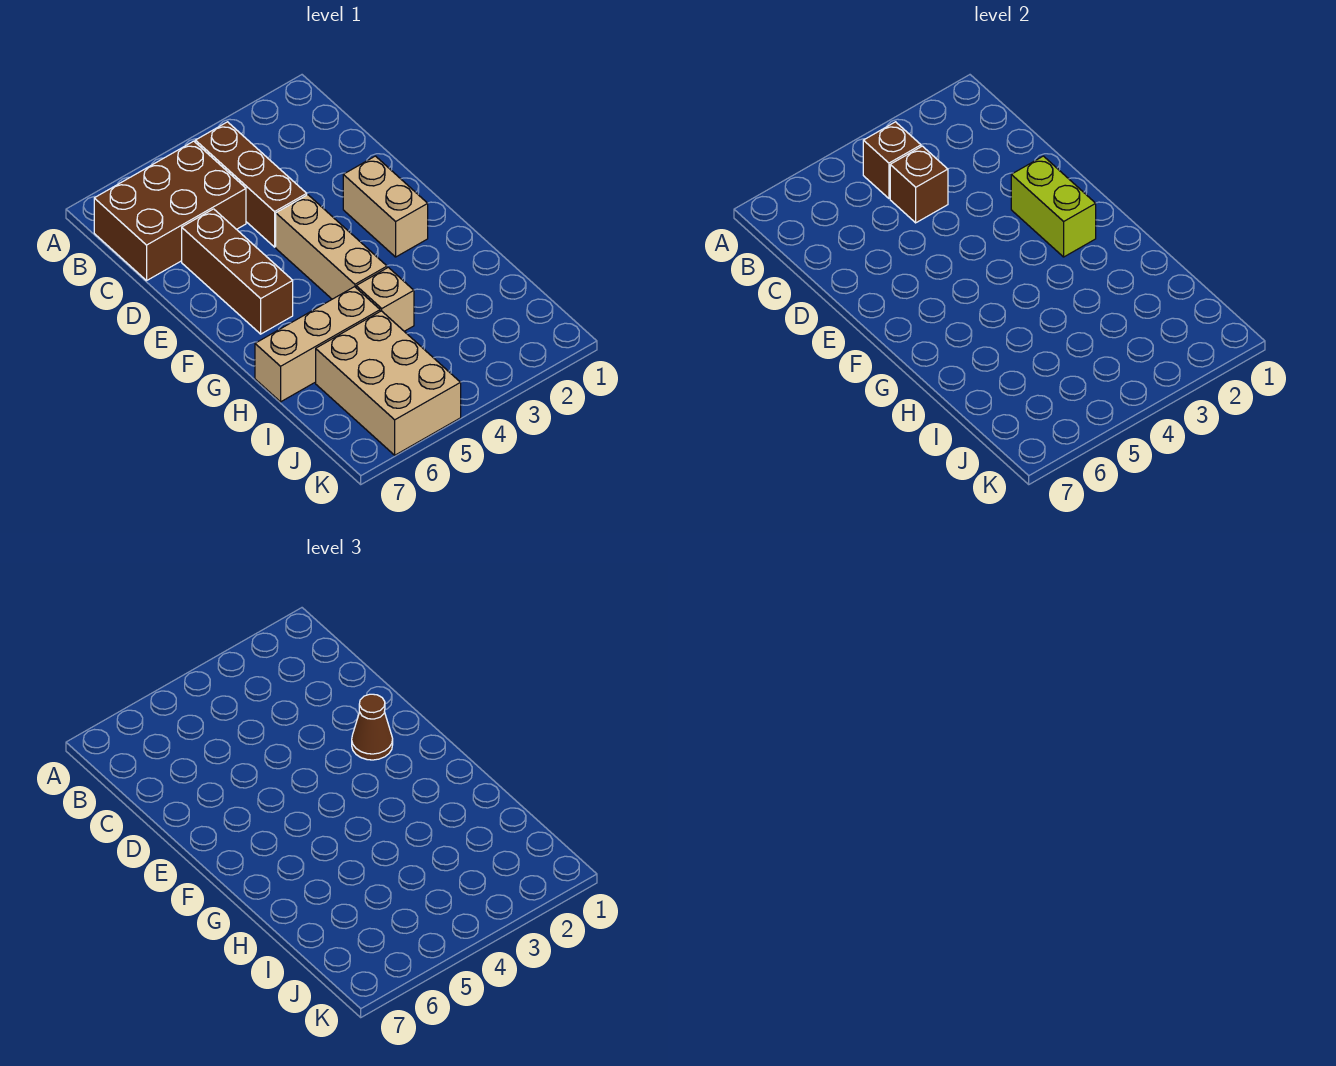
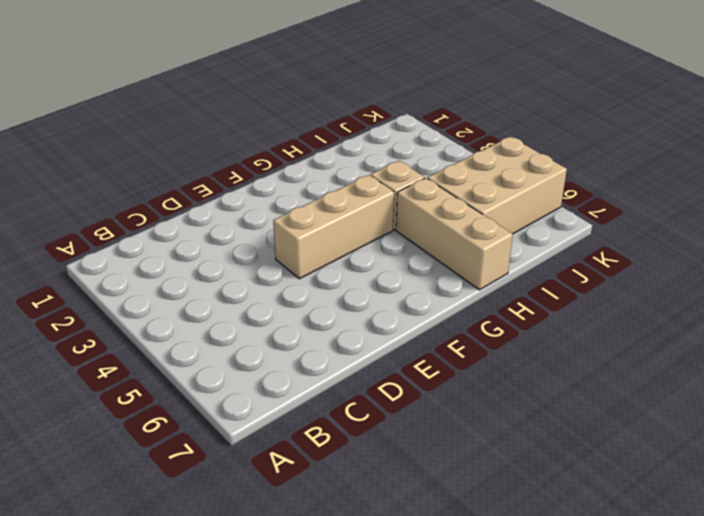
none -> brown brick B4:D4 level 1
none -> brown brick B5:C7 level 1
none -> brown brick D6:F6 level 1

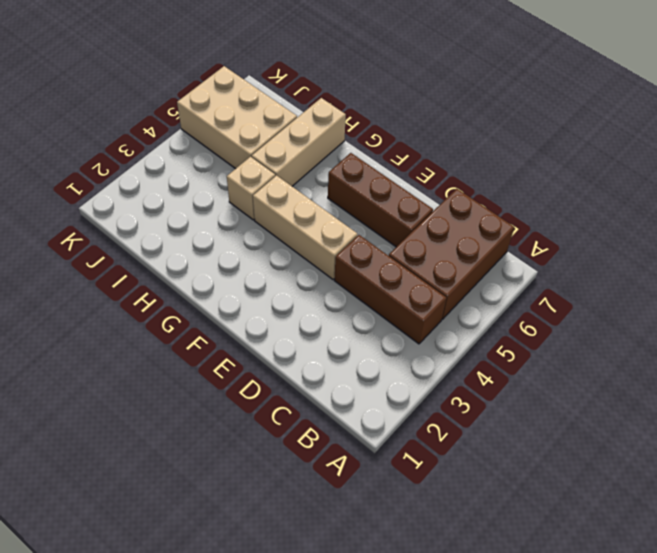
none -> tan brick E2:F2 level 1
none -> brown brick B4 level 2
none -> brown brick C4 level 2

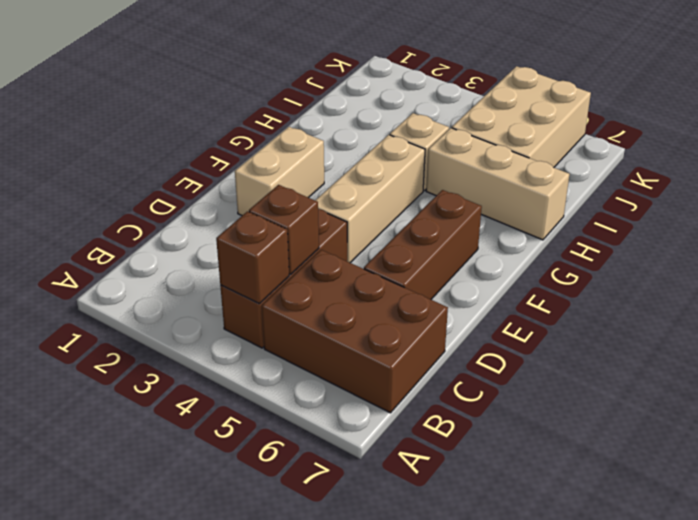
none -> lime brick E2:F2 level 2
none -> brown cone E2 level 3

